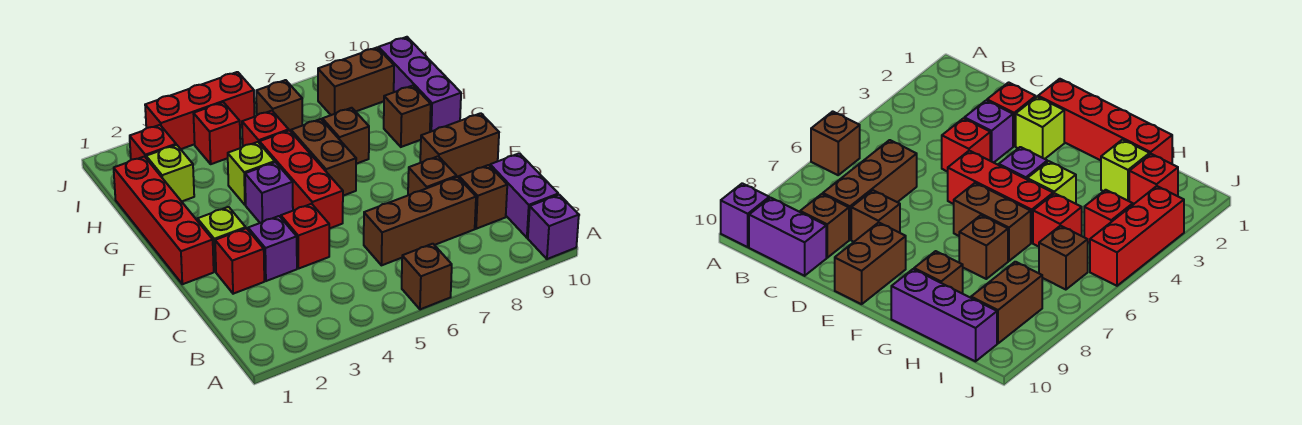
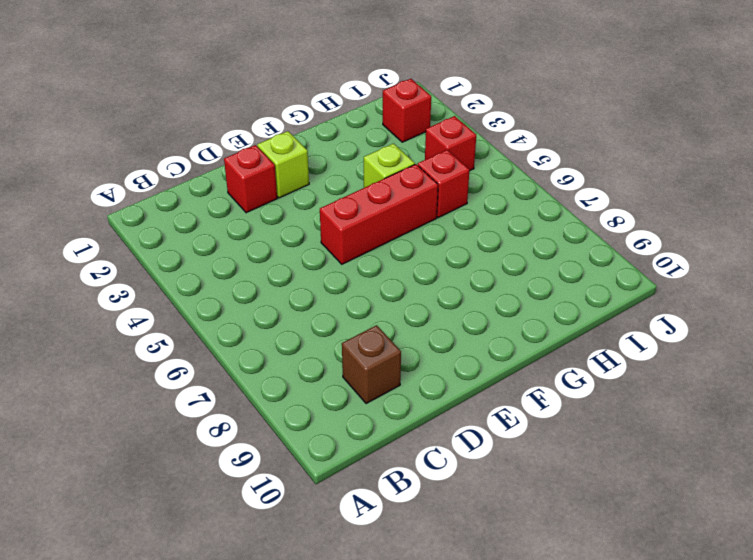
none -> brown brick A6 level 1
none -> purple brick A10 level 1
none -> purple brick B10:C10 level 1

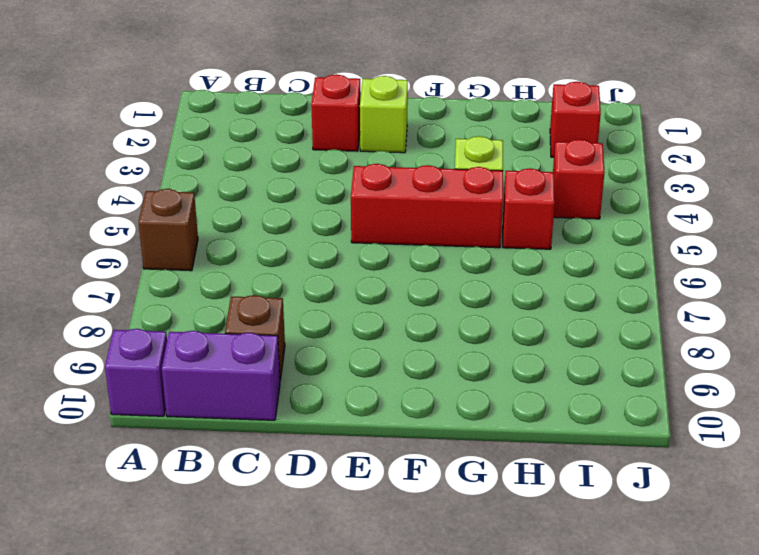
none -> brown brick C6:C8 level 1
none -> purple brick D3 level 1
none -> red brick D4 level 1

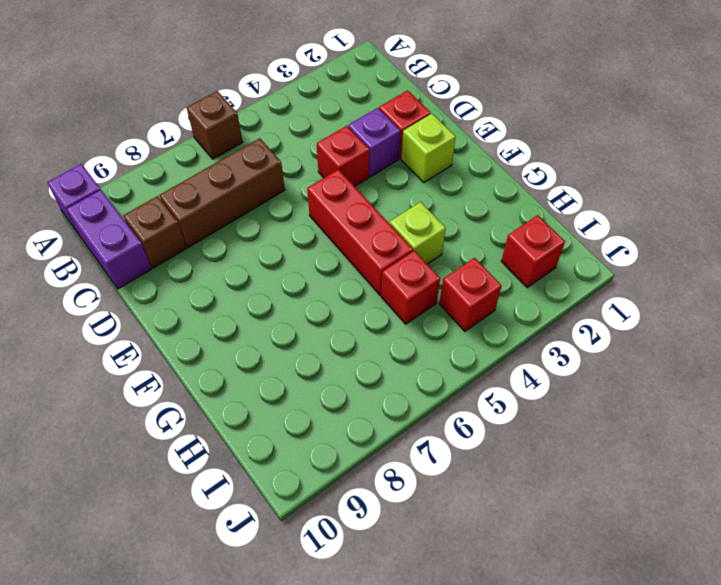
none -> brown brick D8 level 1
none -> red brick E1:H1 level 1
none -> brown brick E9:E10 level 1

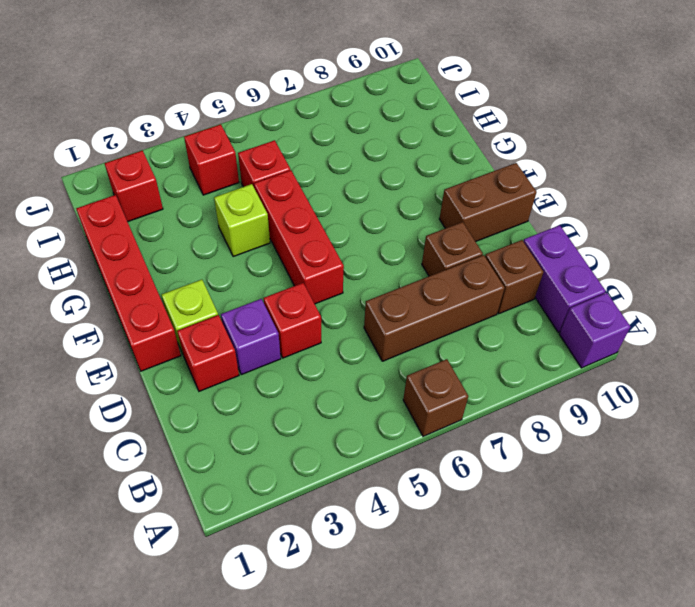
none -> purple brick F4 level 1
none -> brown brick F6:G6 level 1
none -> brown brick G7 level 1

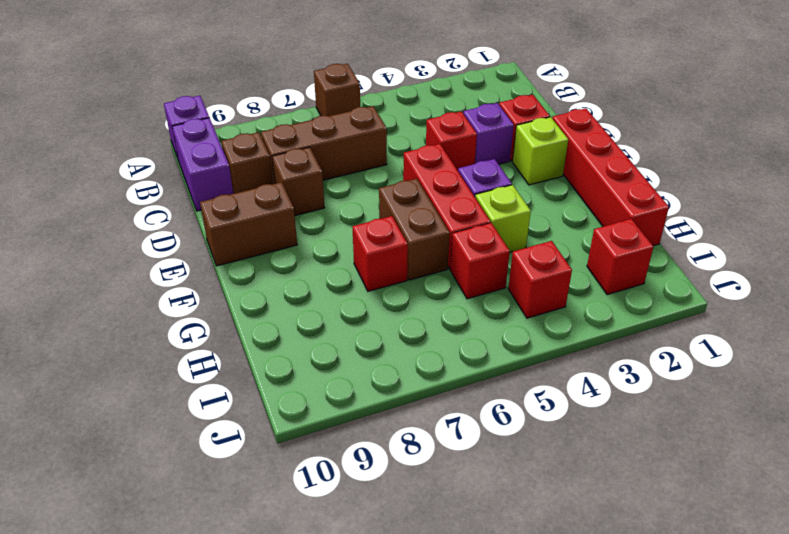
red brick G7 level 1 -> brown brick G7 level 1
none -> brown brick G9 level 1
none -> purple brick G10:I10 level 1
none -> lime brick H2 level 1

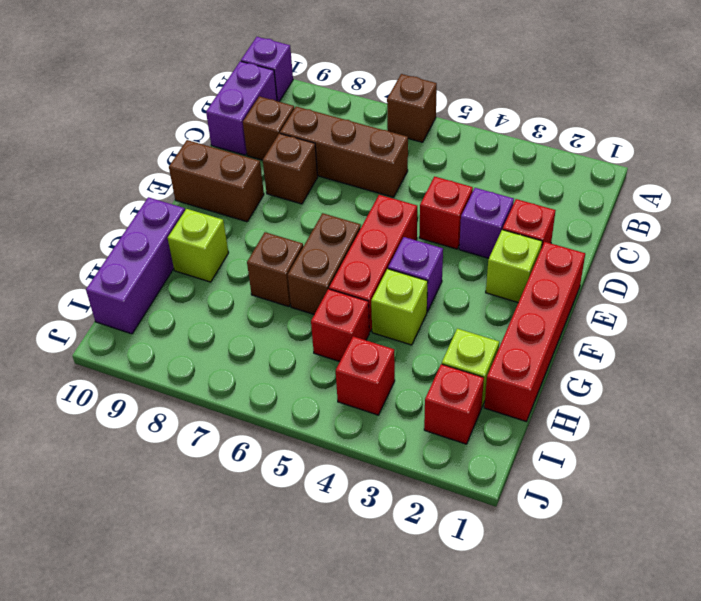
lime brick G9 level 1 -> brown brick G9 level 1
none -> brown brick I6 level 1
none -> brown brick I8:I9 level 1
none -> red brick J3:J5 level 1

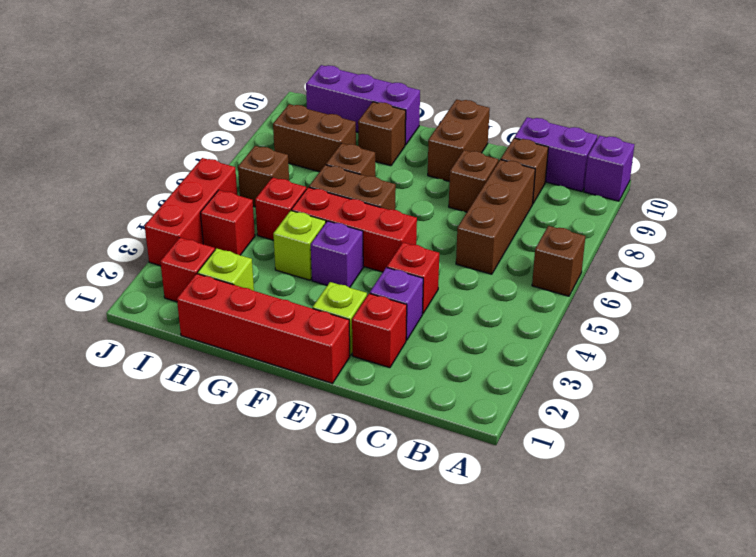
brown brick H8:I8 level 1 -> brown brick I8:I9 level 1

